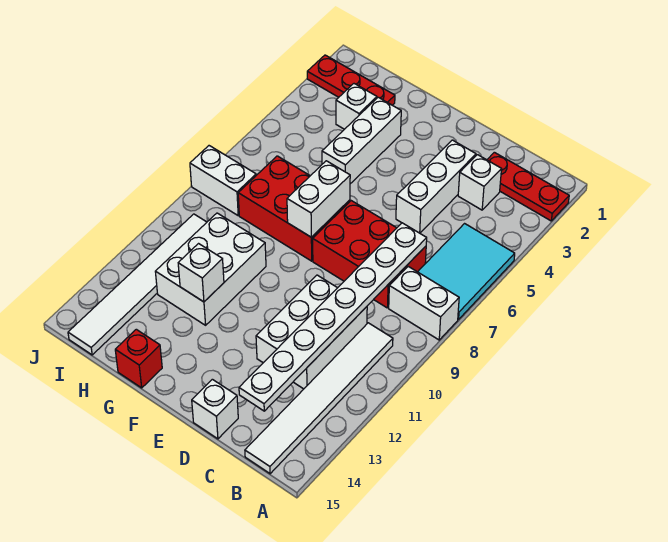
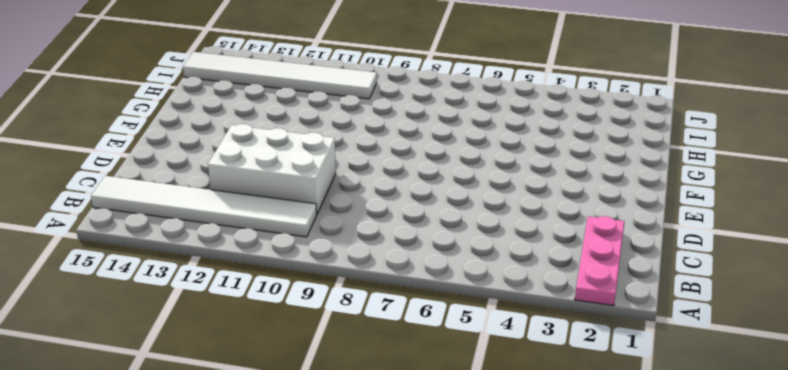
pink plate A2:C2 level 1 -> red plate A2:C2 level 1
none -> cyan tile A5:B7 level 1
none -> white brick A8:B8 level 1
none -> white brick C3 level 1

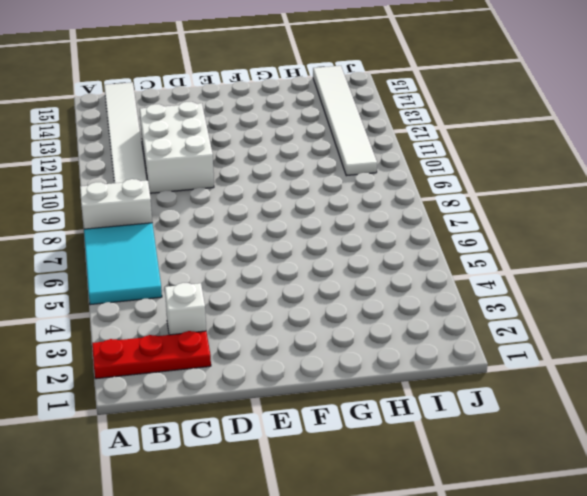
none -> red brick C7:E8 level 1
none -> white brick D3:D5 level 1
none -> white brick D15 level 1

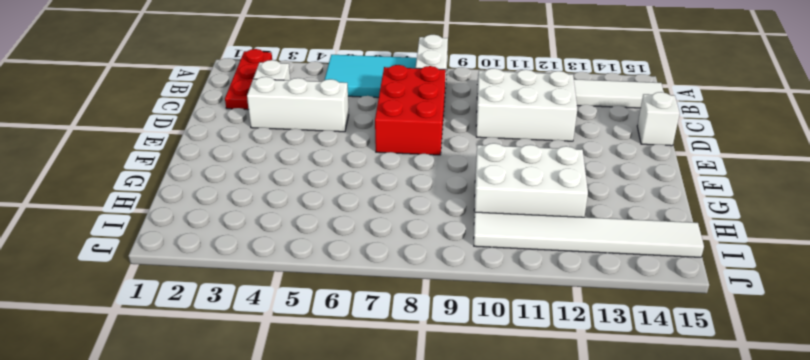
none -> red brick F7:H8 level 1
none -> white brick G3:G5 level 1
none -> red brick G15 level 1

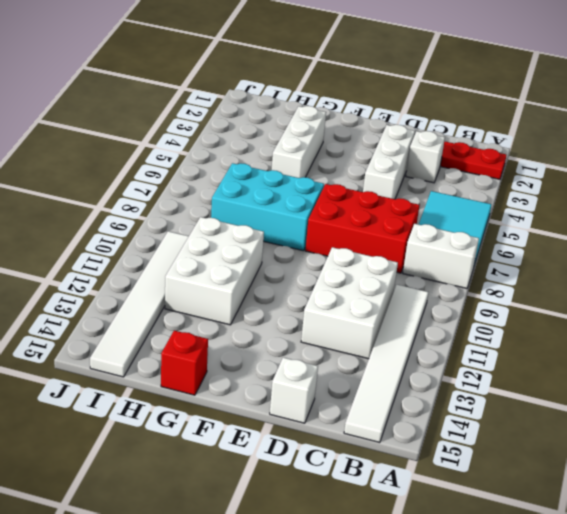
cyan brick F7:H8 level 1 -> red brick F7:H8 level 1
none -> red plate H2:J2 level 1
none -> white brick H3 level 1
none -> white brick I8:J8 level 1

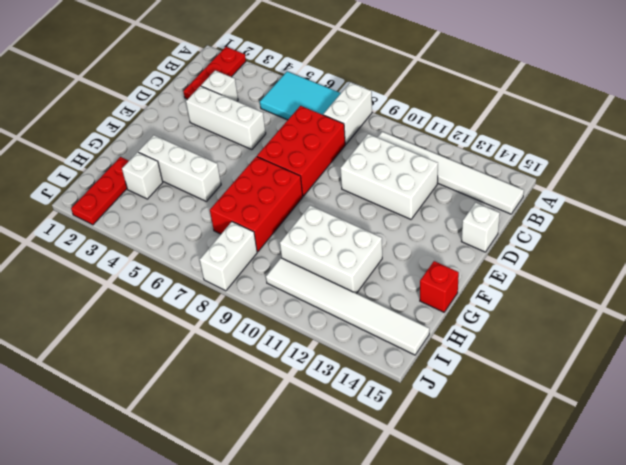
none -> white plate C7:C14 level 2
none -> white brick F7:F8 level 2
none -> white brick G12 level 2

